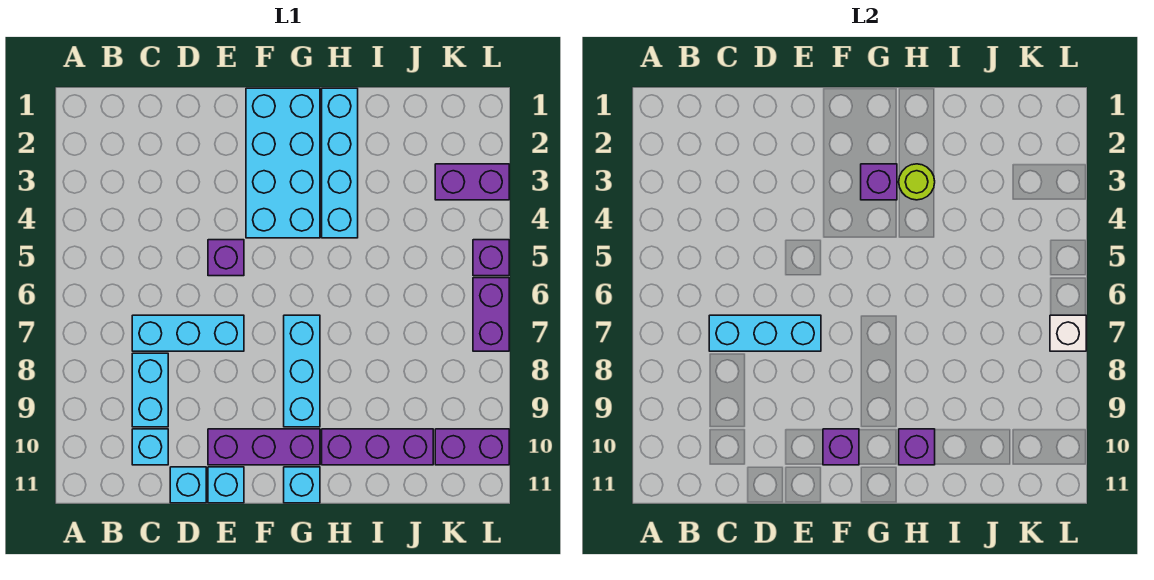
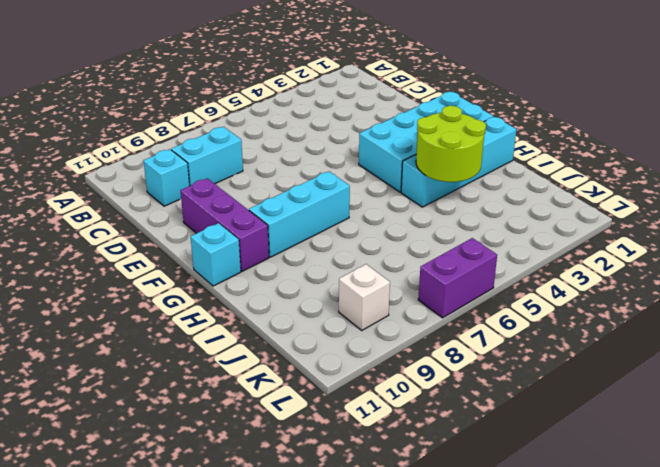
lime round brick H3:I4 level 2 -> lime round brick H3 level 2
white brick K9 level 1 -> white brick L7 level 2
none -> cyan brick C7:E7 level 1
none -> cyan brick D11 level 1
none -> purple brick E5 level 1

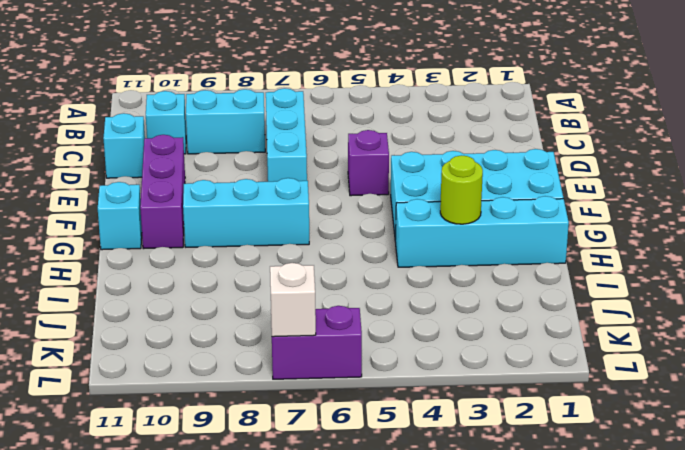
none -> cyan brick E11 level 1
none -> purple brick H10:J10 level 1
none -> purple brick K3:L3 level 1

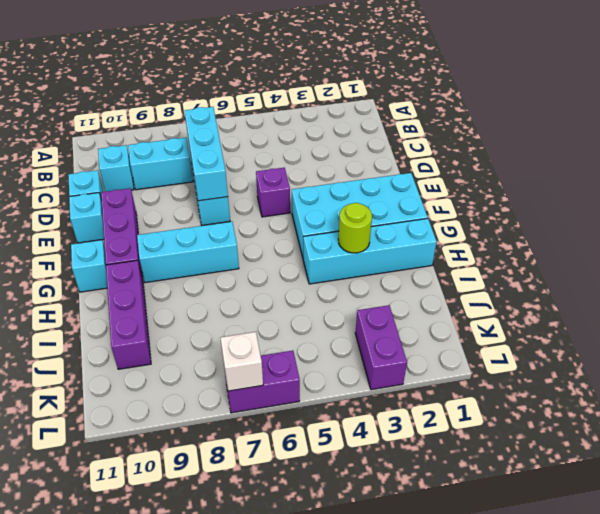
none -> purple brick K10:L10 level 1
none -> purple brick L5 level 1
none -> purple brick F10 level 2

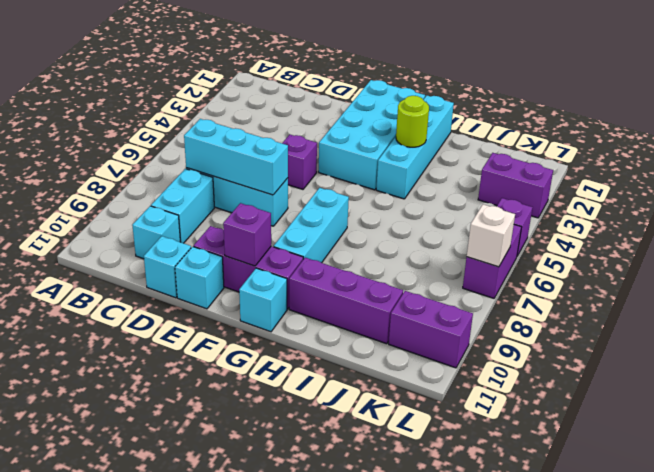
none -> purple brick G3 level 2
none -> purple brick H10 level 2

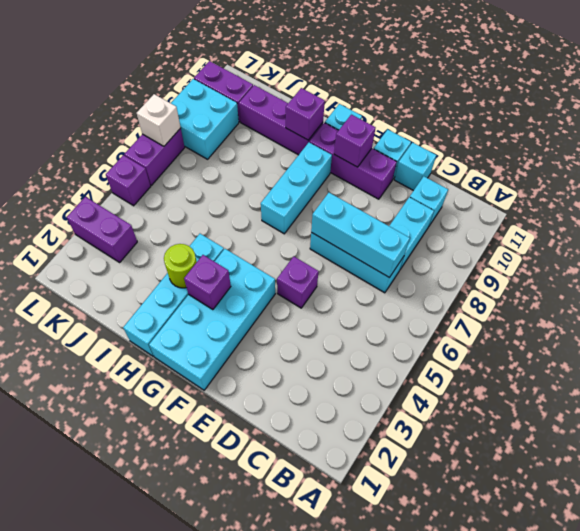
cyan brick K8:L9 level 1 -> none

